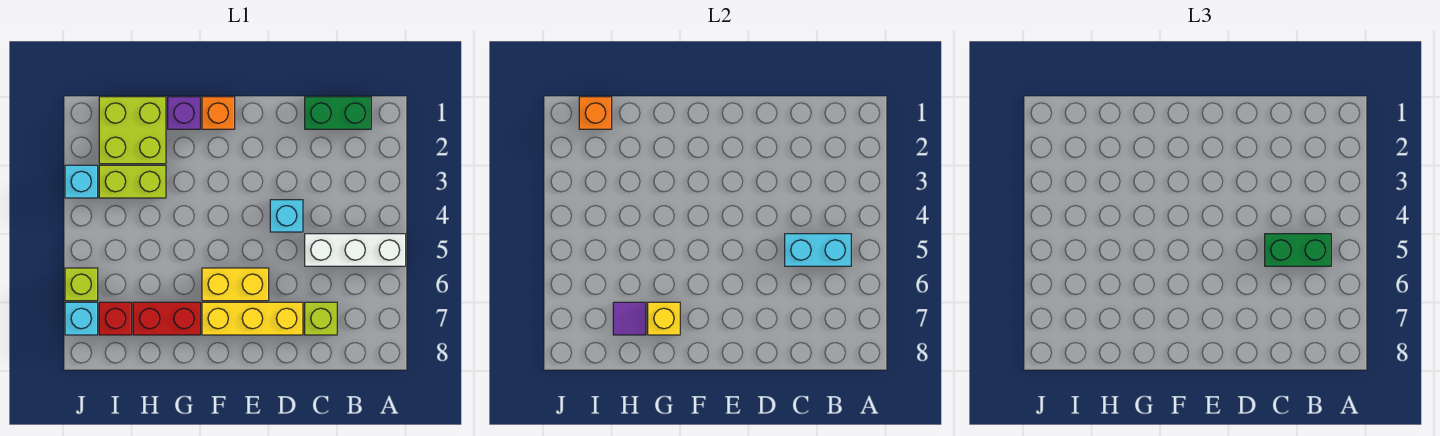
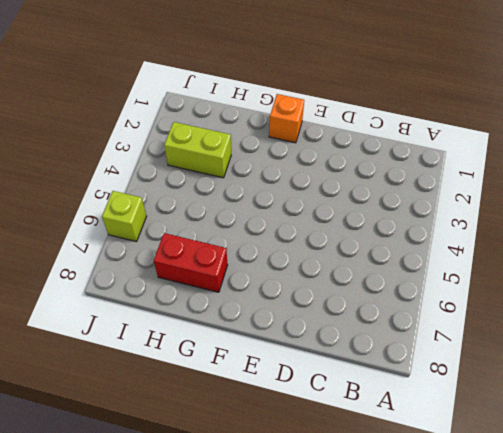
none -> white brick A5:C5 level 1
none -> green brick B1:C1 level 1
none -> lime brick C7 level 1

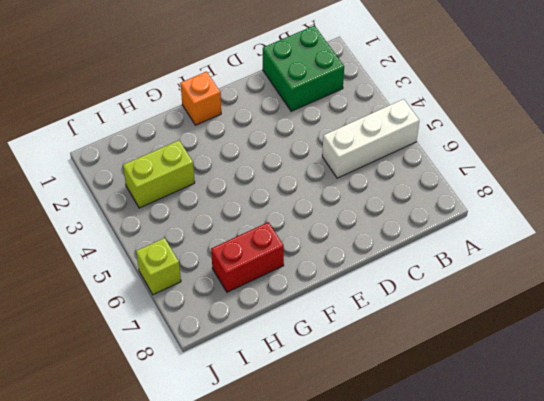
green brick B1:C2 level 1 -> green brick B1:C1 level 1
none -> lime brick C7 level 1
none -> cyan brick D4 level 1
none -> yellow brick D7:F7 level 1

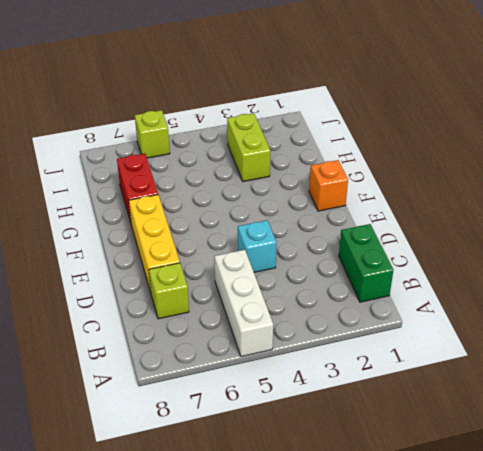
none -> yellow brick E6:F6 level 1
none -> purple brick G1 level 1
none -> lime brick H1:I2 level 1

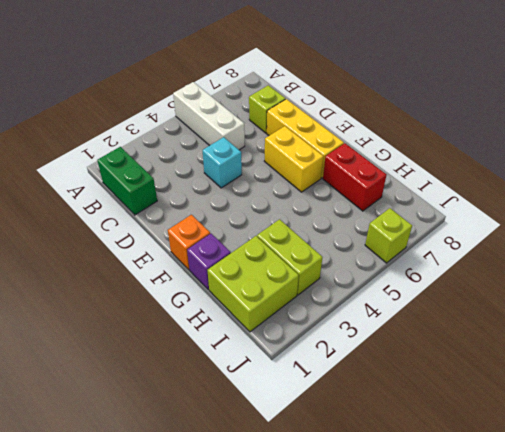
none -> red brick I7 level 1
none -> cyan brick J3 level 1
none -> cyan brick J7 level 1

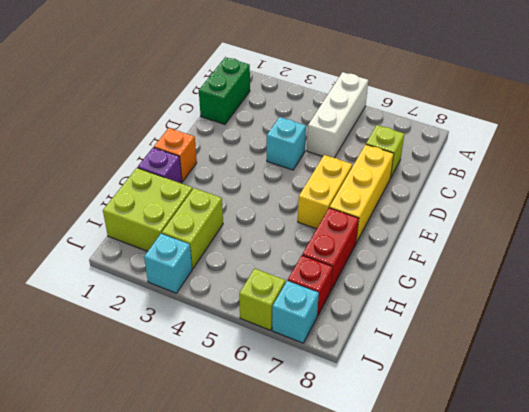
none -> cyan brick B5:C5 level 2
none -> yellow brick G7 level 2
none -> purple tile H7 level 2

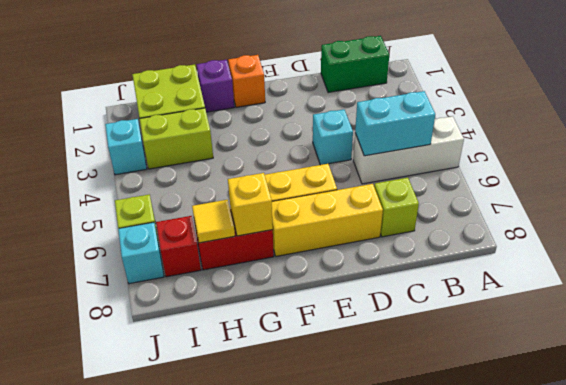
yellow tile H7 level 2 -> purple tile H7 level 2
none -> orange brick I1 level 2
none -> green brick B5:C5 level 3

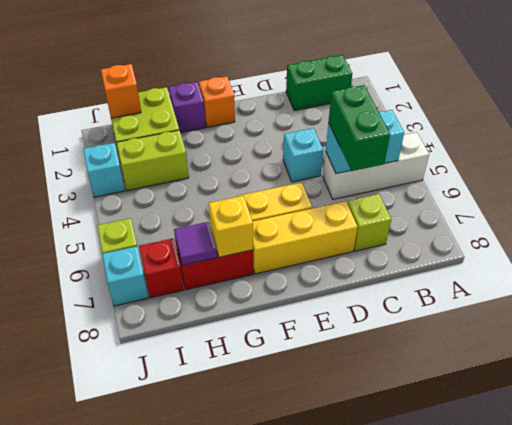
green brick C5:C6 level 3 -> green brick B5:C5 level 3

